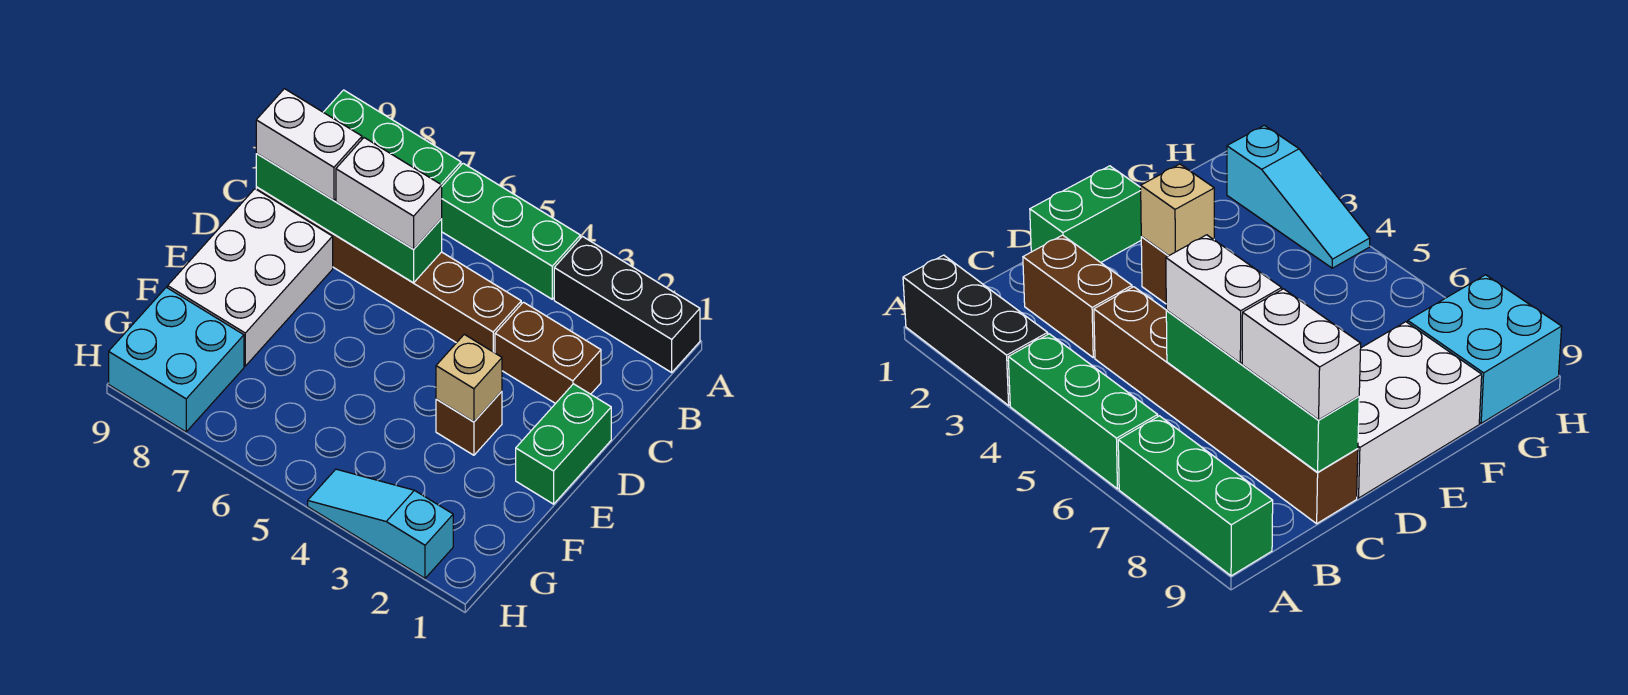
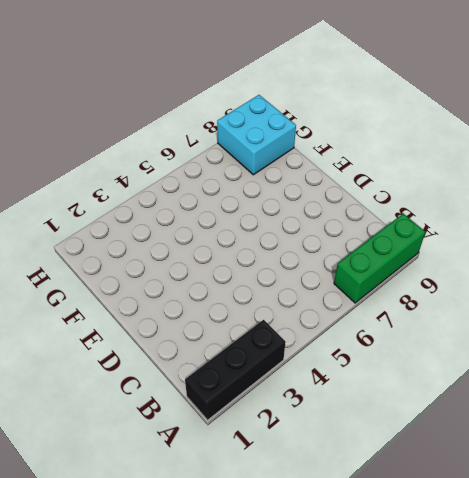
none -> green brick A4:A6 level 1
none -> brown brick C2:C3 level 1
none -> brown brick C4:C9 level 1

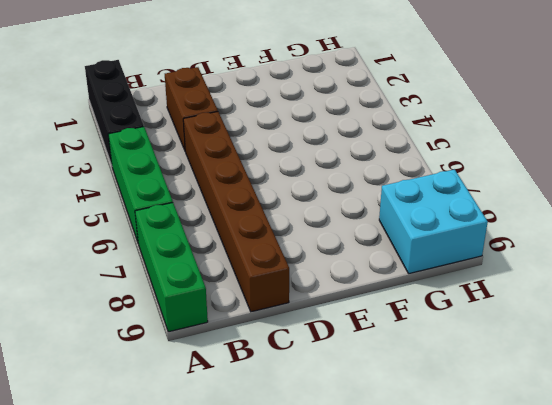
none -> green brick D1:E1 level 1
none -> white brick D8:F9 level 1
none -> brown brick E3 level 1

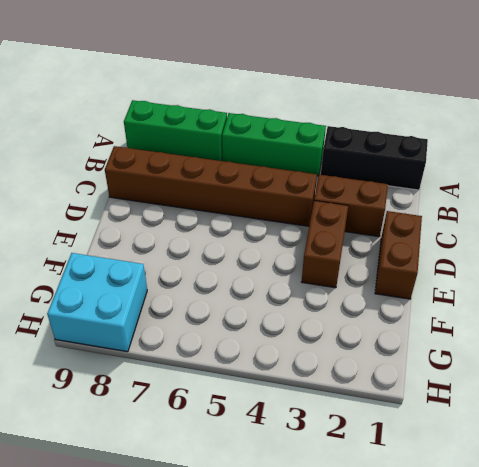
brown brick D1:E1 level 1 -> green brick D1:E1 level 1
brown brick D3:E3 level 1 -> brown brick E3 level 1
none -> white brick D8:F9 level 1
none -> cyan slope H2:H4 level 1 top 2
none -> green brick C6:C9 level 2

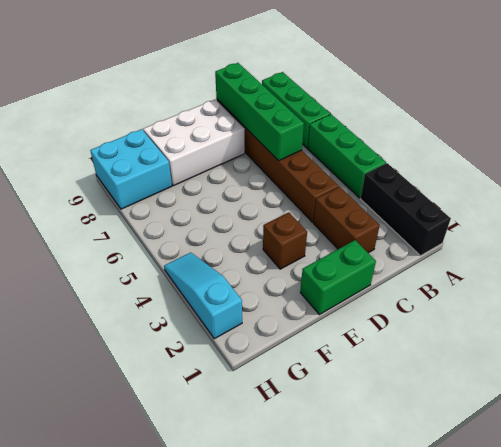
none -> tan brick E3 level 2
none -> white brick C6:C7 level 3
none -> white brick C8:C9 level 3

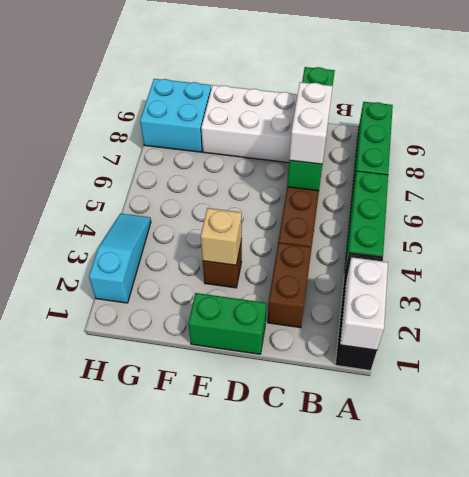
white brick A1:A2 level 2 -> white brick C8:C9 level 3

